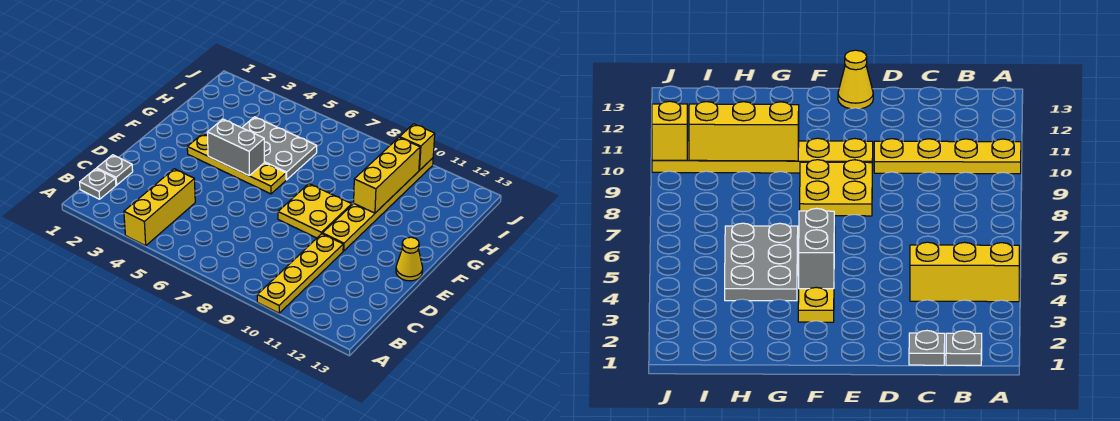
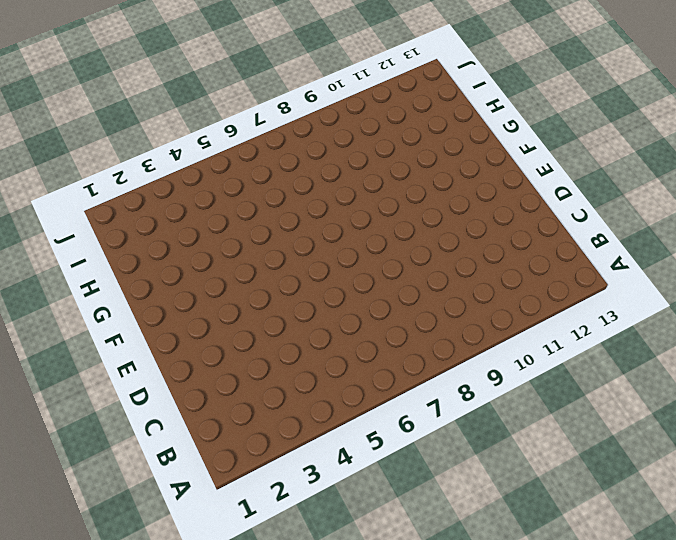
none -> yellow brick A4:C4 level 1
none -> yellow plate A10:D10 level 1
none -> grey plate B1 level 1

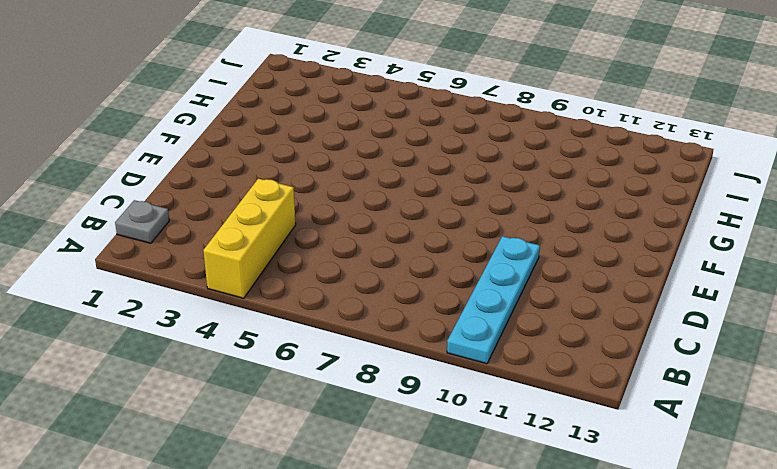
cyan plate A10:D10 level 1 -> yellow plate A10:D10 level 1
none -> grey plate C1 level 1
none -> yellow plate E8:F9 level 1
none -> yellow plate E10:J10 level 1

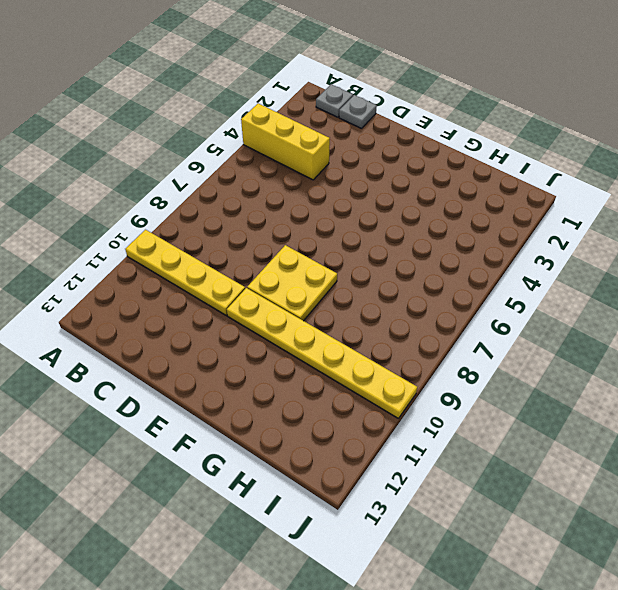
none -> yellow cone E13 level 1
none -> yellow plate F3:F6 level 1
none -> grey plate G4:H6 level 1

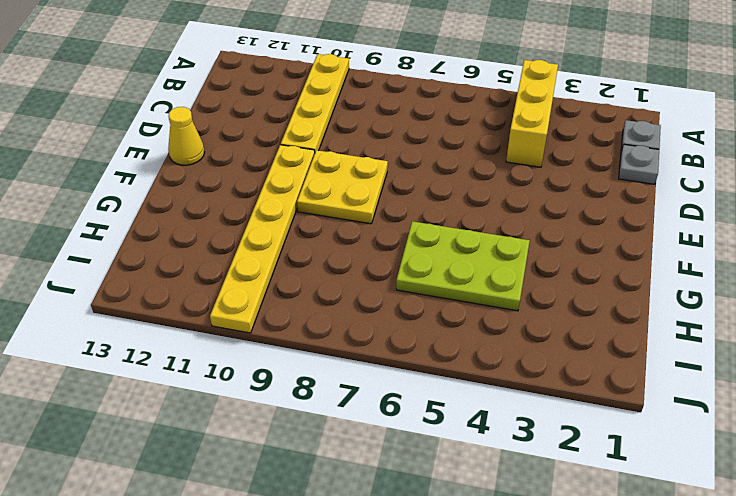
lime plate G4:H6 level 1 -> grey plate G4:H6 level 1
none -> yellow plate F3:F6 level 1
none -> grey brick F4:F5 level 2
none -> yellow brick G10:I10 level 2

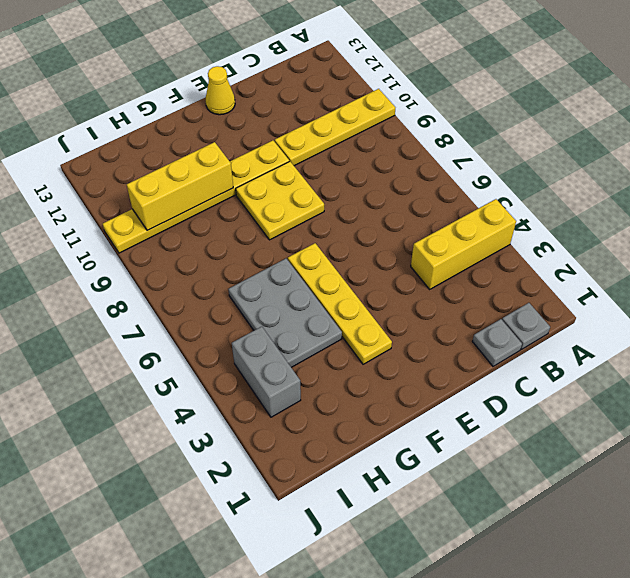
grey brick I3:I4 level 1 -> grey brick F4:F5 level 2
none -> yellow brick J10 level 2

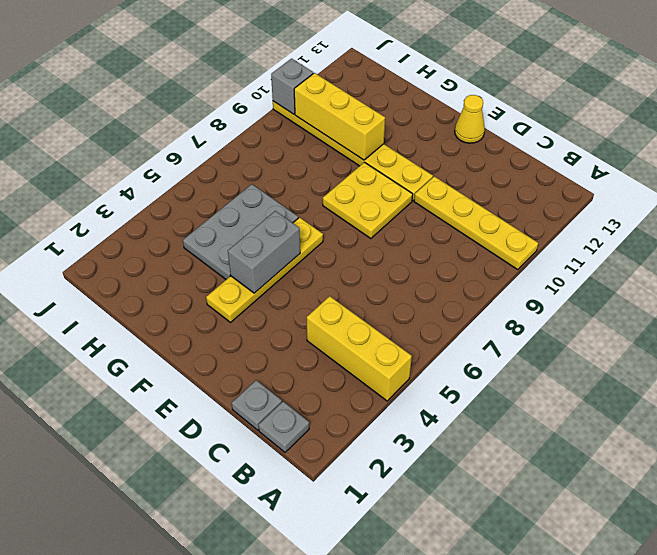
grey brick J10 level 2 -> yellow brick J10 level 2

